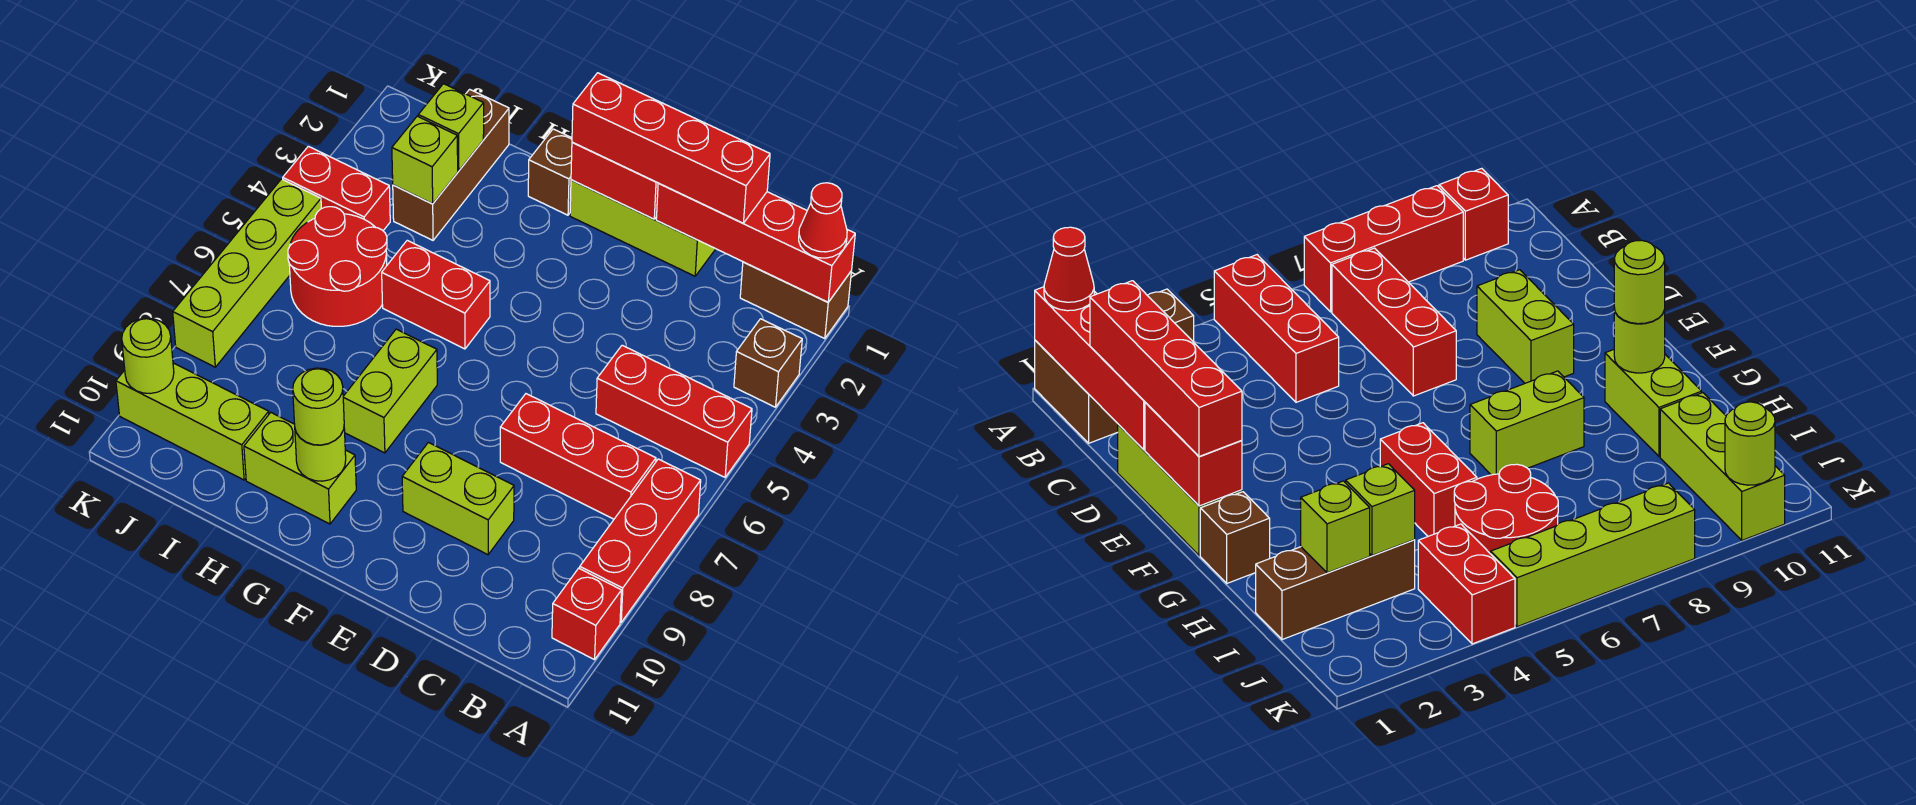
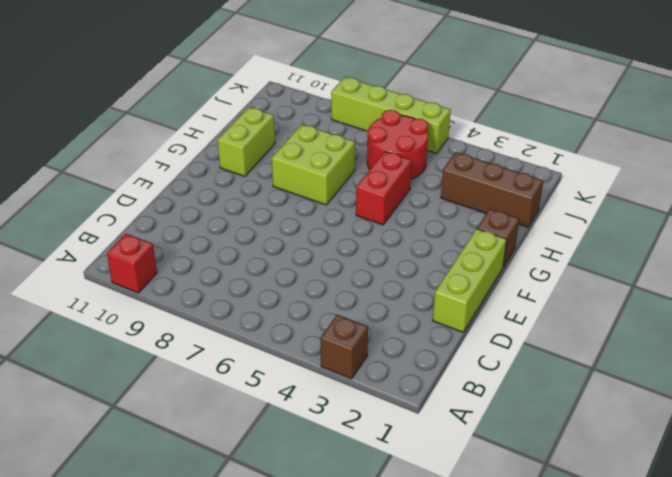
lime brick G7:H8 level 1 -> lime brick G7:G8 level 1
none -> brown brick A1:B1 level 1
none -> red brick A5:C5 level 1
none -> red brick A7:A9 level 1

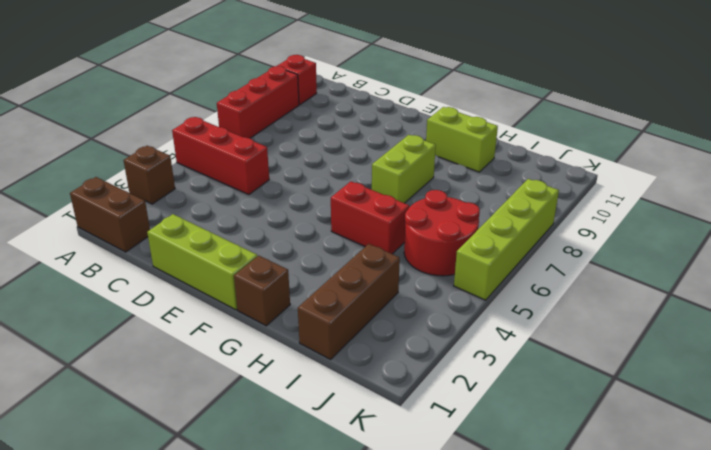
none -> red brick B7:D7 level 1
none -> lime brick D9:E9 level 1
none -> lime brick I10:K10 level 1

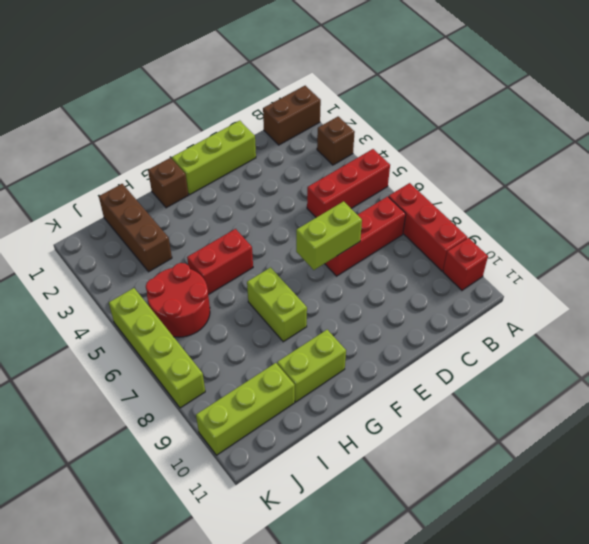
lime brick D7:E7 level 2 -> lime brick D9:E9 level 1
none -> red brick J4:K4 level 1
none -> red brick A1:D1 level 2
none -> red brick E1:F1 level 2

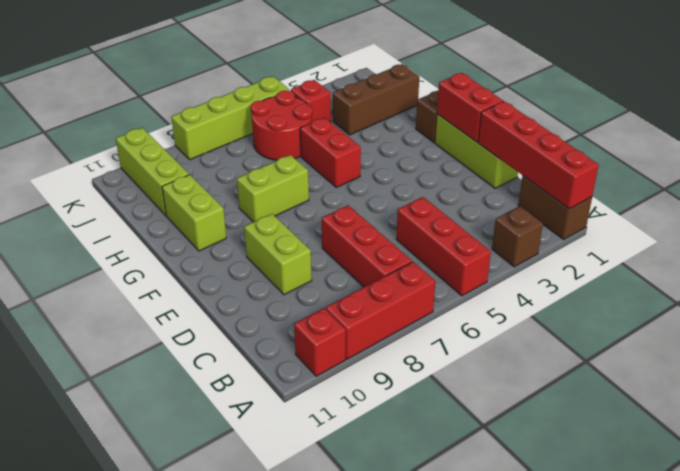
red brick J4 level 1 -> red brick J4:K4 level 1
none -> lime round brick G10 level 2
none -> lime brick I2 level 2
none -> lime brick I3 level 2

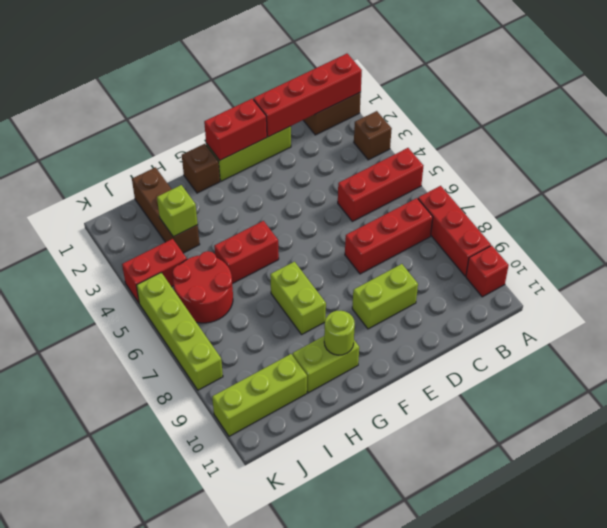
none -> lime brick I2 level 2
none -> lime round brick K10 level 2
none -> red cone A1 level 3

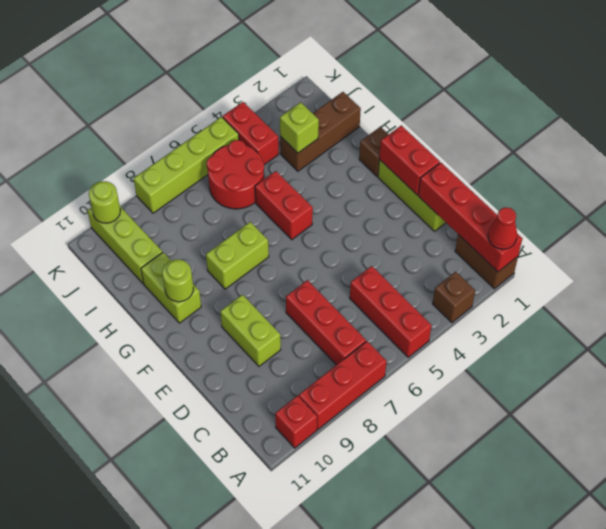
none -> lime brick I2 level 2
none -> red brick C1:F1 level 3
none -> lime round brick G10 level 3

